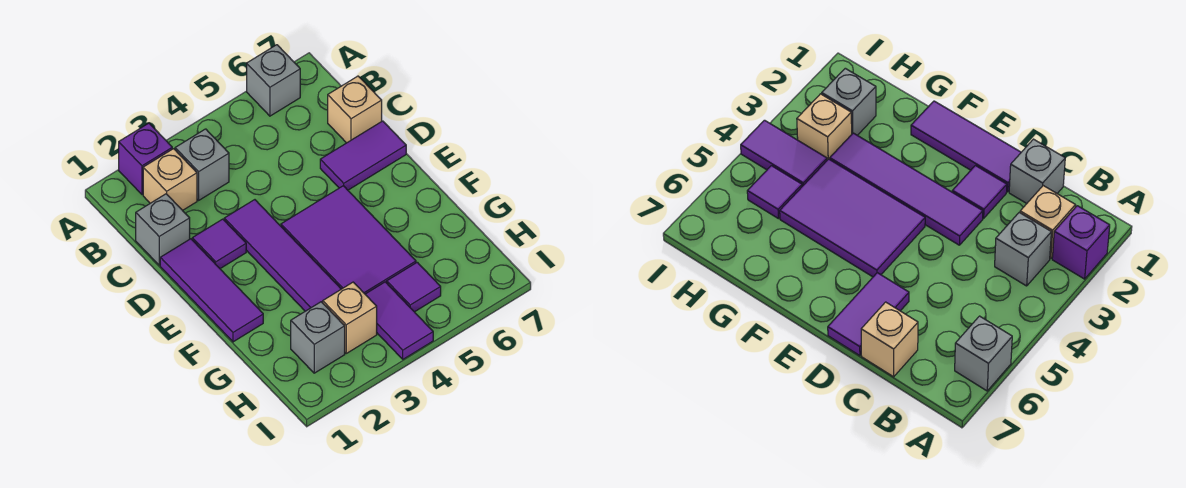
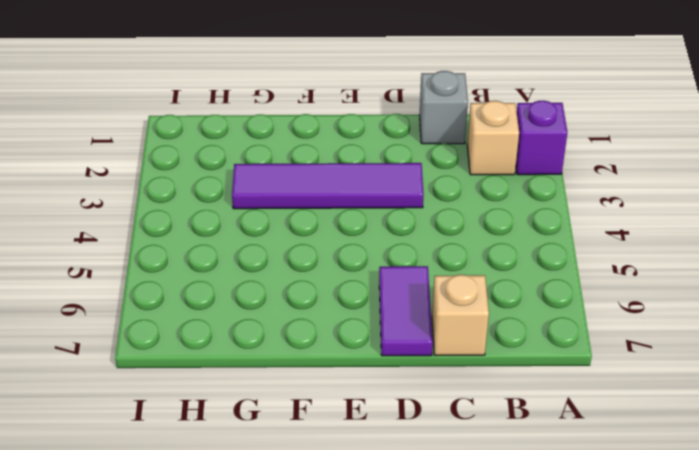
none -> grey brick A6 level 1
none -> grey brick B3 level 1
none -> purple tile D1:F1 level 1

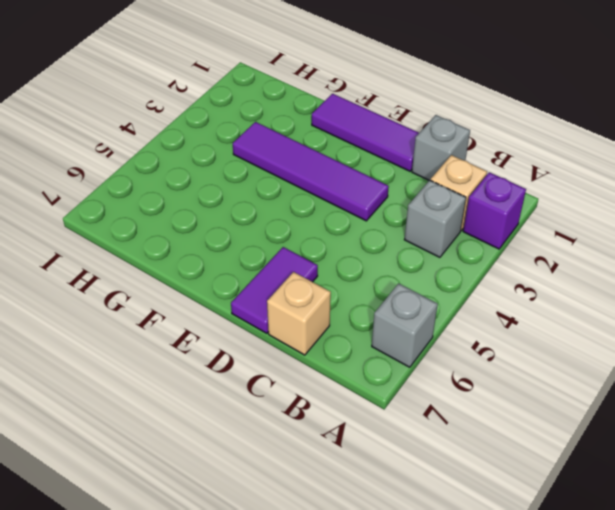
none -> purple tile D2 level 1
none -> purple tile E4:G5 level 1
none -> grey brick H2 level 1

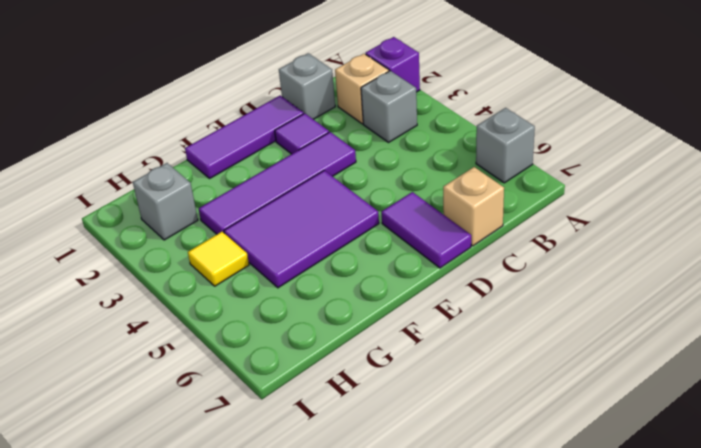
yellow tile H4 level 1 -> purple tile H4:I4 level 1
none -> tan brick H3 level 1
none -> purple tile H5 level 1

